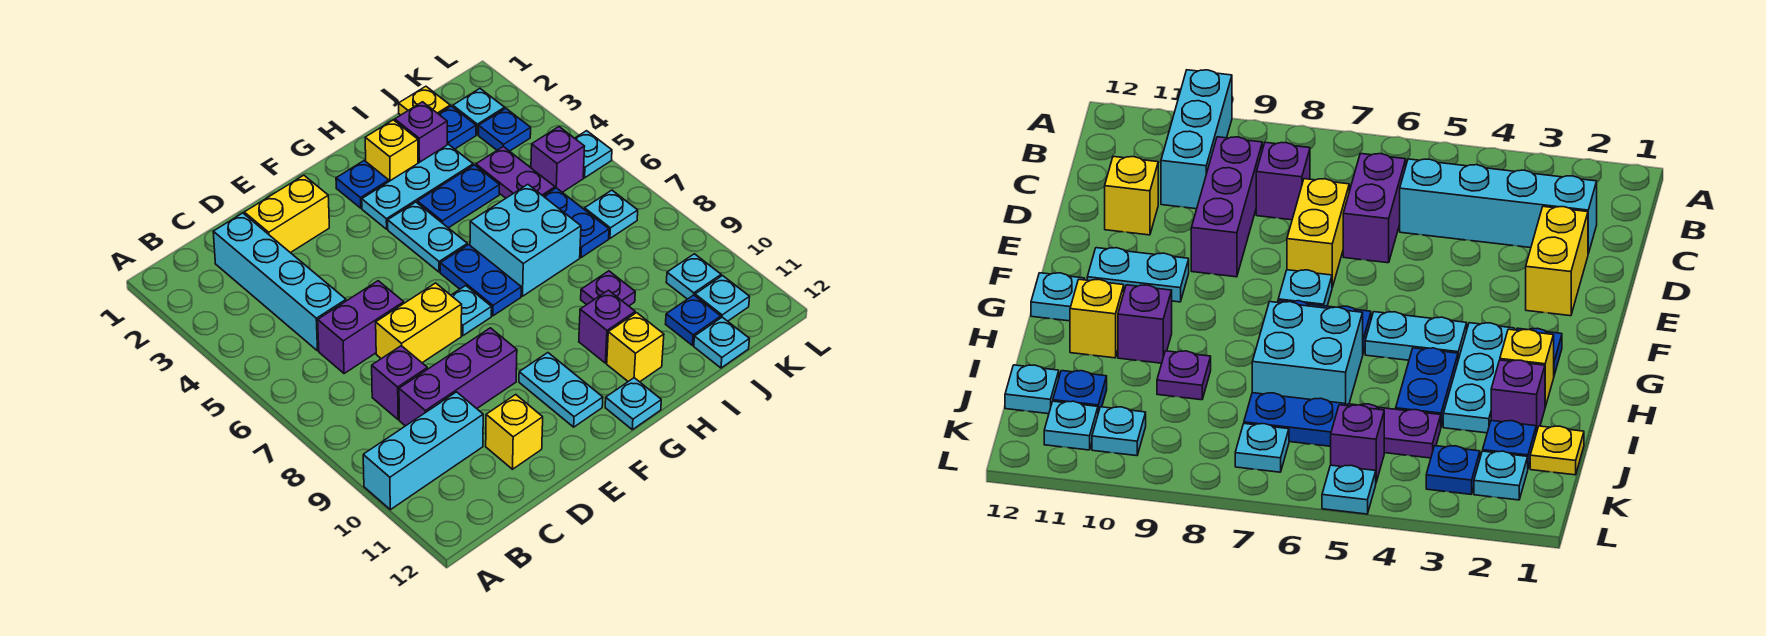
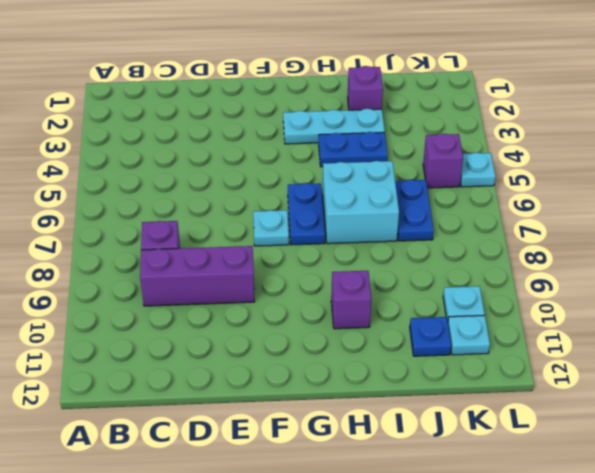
none -> cyan brick A10:C10 level 1
none -> cyan brick C2:C5 level 1
none -> purple brick C6:D6 level 1
none -> yellow brick D2:E2 level 1

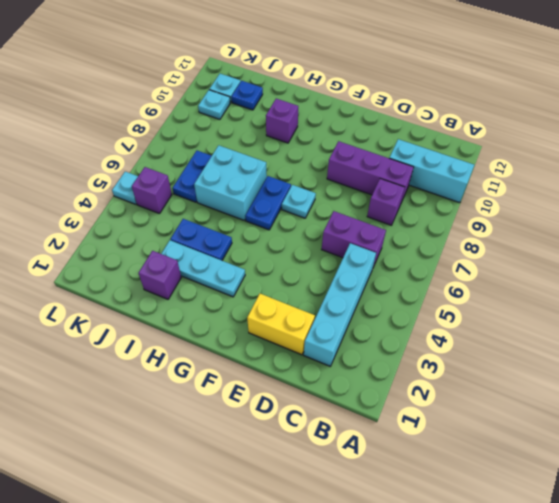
none -> yellow brick D7:E7 level 1
none -> yellow brick D11 level 1
none -> cyan plate F10:F11 level 1
none -> blue plate G2 level 1

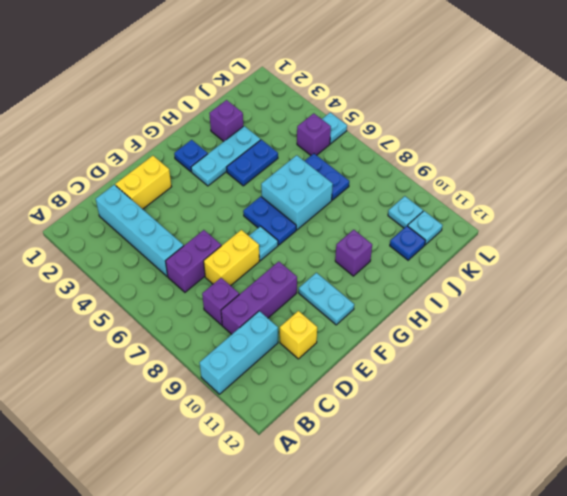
none -> cyan plate G4:G5 level 1
none -> cyan plate G12 level 1
none -> yellow brick H2 level 1
none -> yellow brick H11 level 1

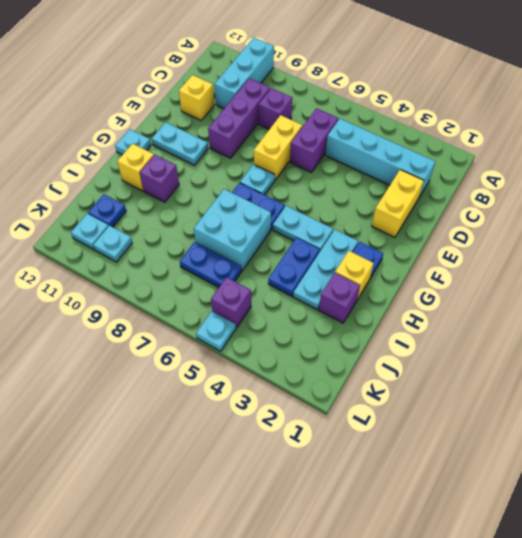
none -> purple plate I9 level 1
none -> yellow plate J1 level 1
none -> blue plate J2 level 1
none -> purple plate J4:J5 level 1

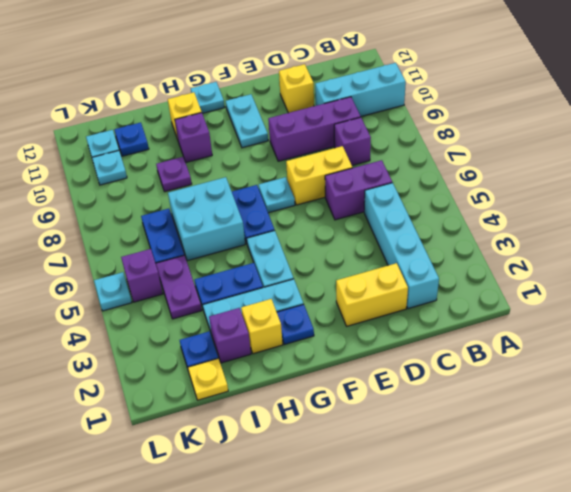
none -> cyan plate J12 level 1
none -> cyan plate K2 level 1
none -> blue plate K3 level 1
none -> cyan plate K7 level 1

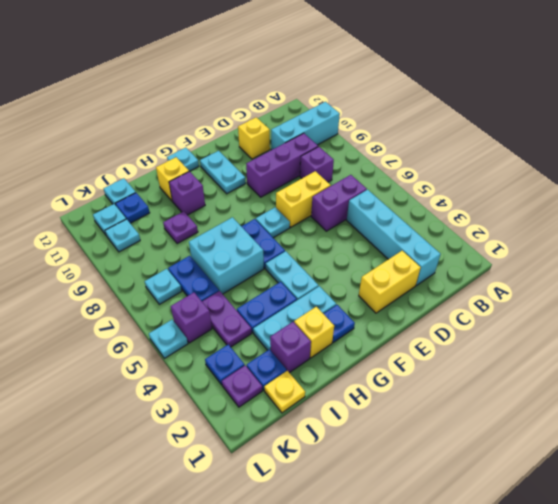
purple plate K2 level 1 -> cyan plate K2 level 1

